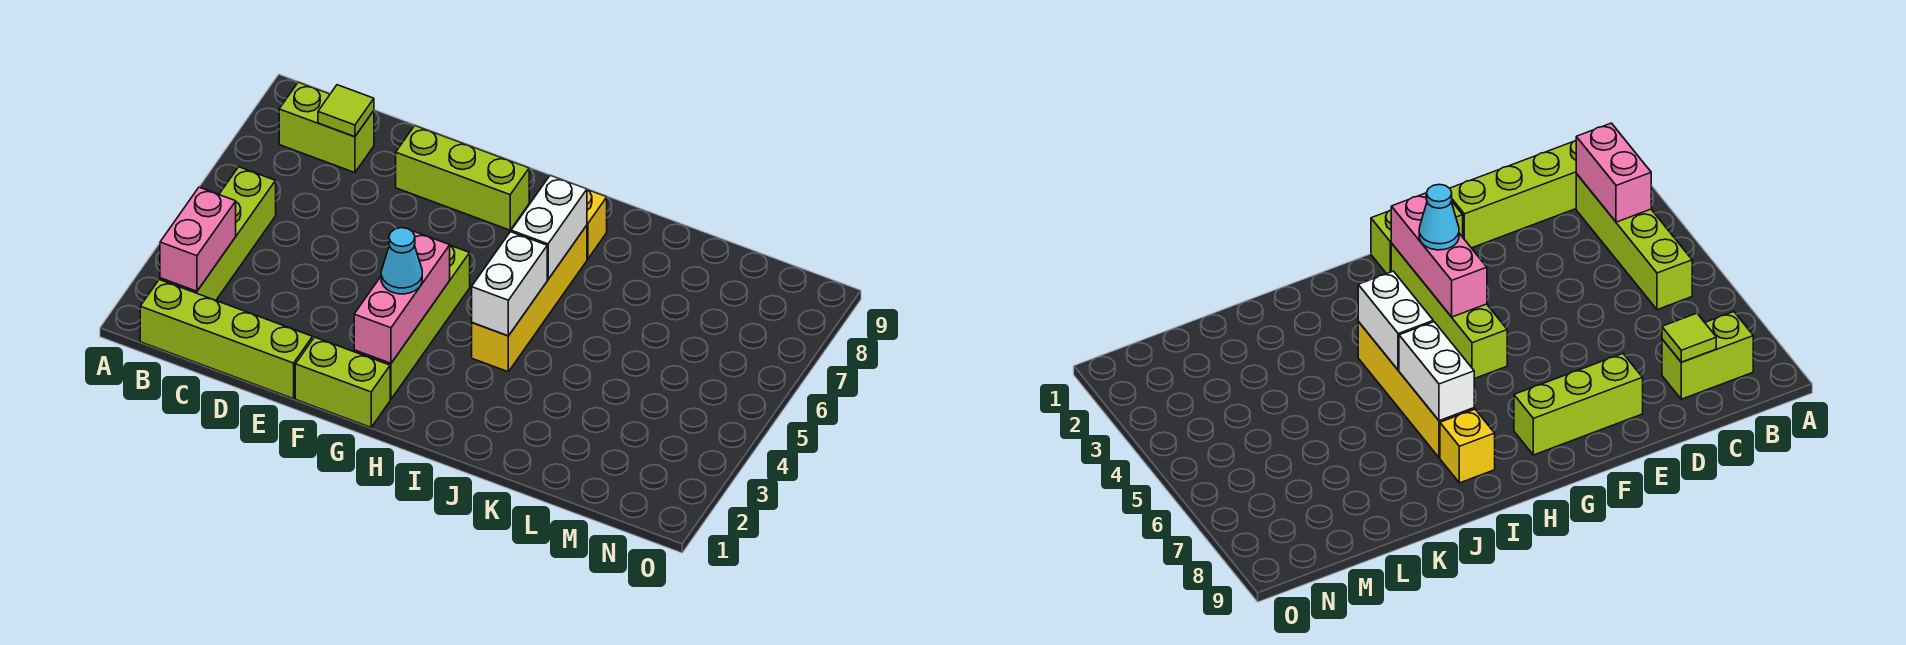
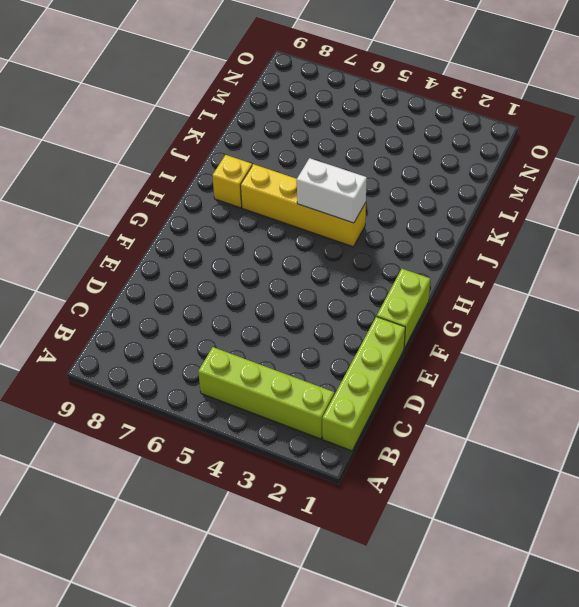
none -> lime brick B8:C8 level 1
none -> lime brick E8:G8 level 1
none -> lime brick G2:G5 level 1

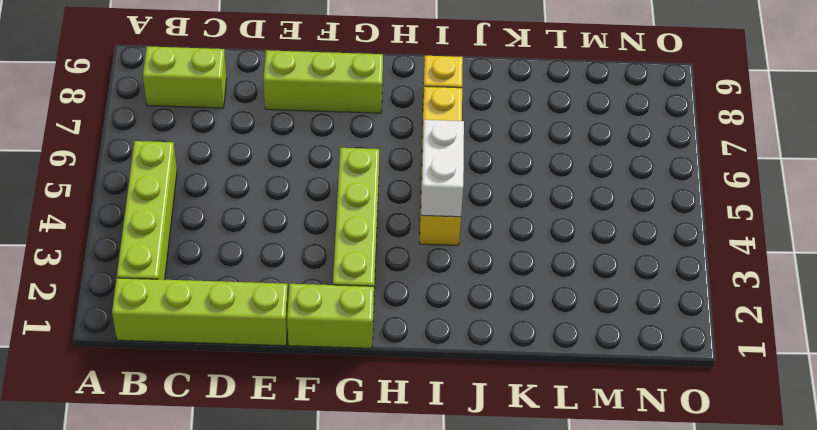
none -> pink brick B2:B3 level 2
none -> lime tile C8 level 2
none -> pink brick G2:G4 level 2

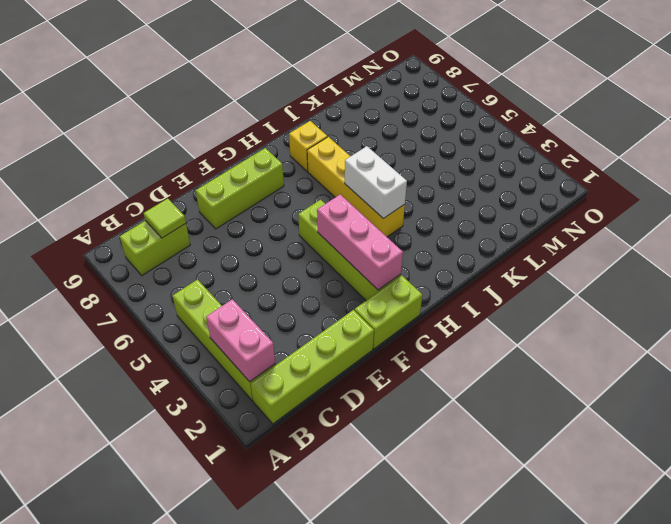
none -> white brick I6:I7 level 2
none -> cyan cone G3 level 3

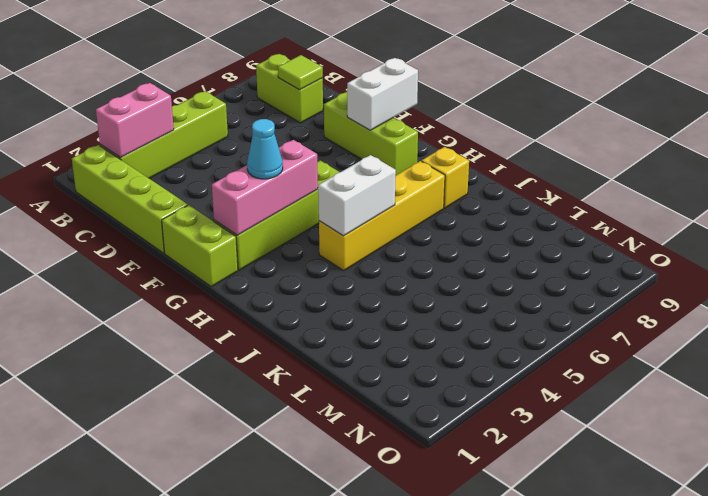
white brick F8:F9 level 2 -> white brick I6:I7 level 2

